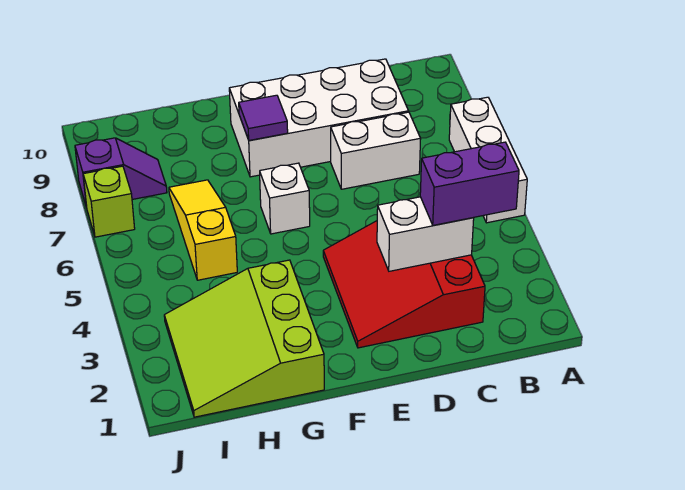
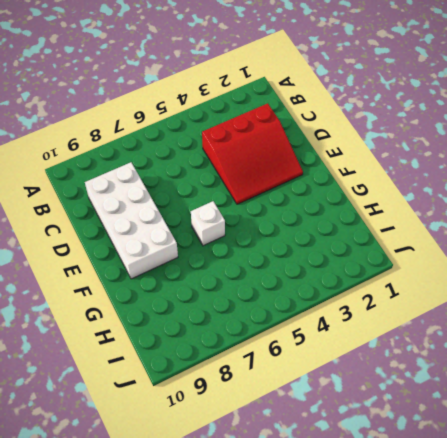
none -> white brick A5:A7 level 1
none -> white brick C7:D7 level 1
none -> lime slope G1:I3 level 1 top G

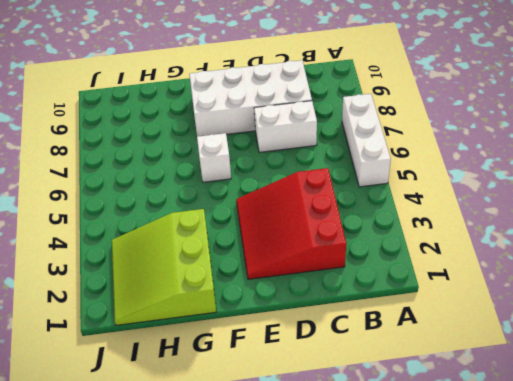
none -> yellow slope H5:H7 level 1 top 5
none -> purple slope I8:J8 level 1 top J
none -> lime brick J7 level 1

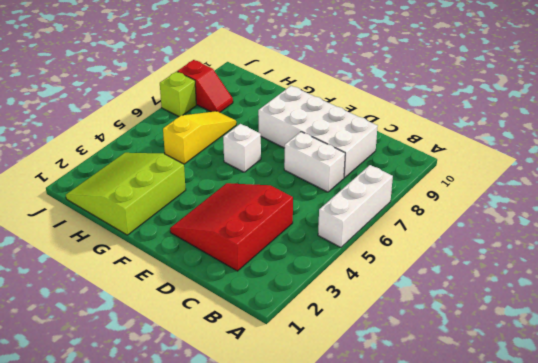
red slope I8:J8 level 1 top J -> purple slope I8:J8 level 1 top J
none -> white brick C3:D3 level 2
none -> purple tile F8 level 2
none -> purple brick B3:C3 level 3

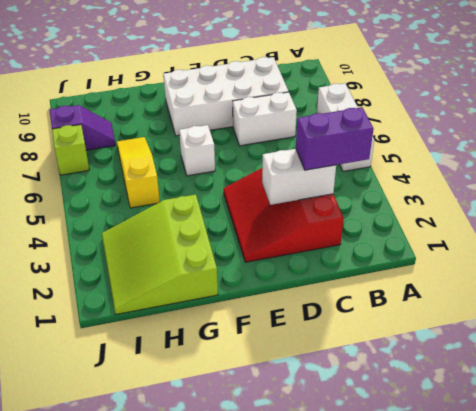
none -> purple tile F8 level 2

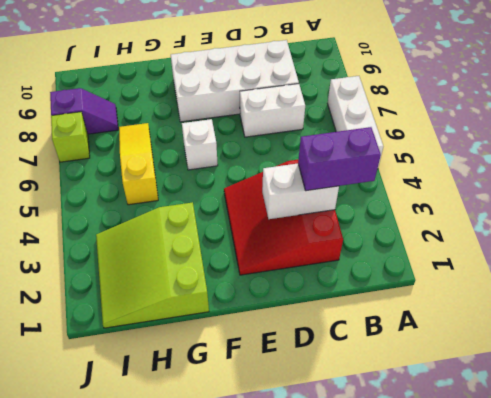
none -> purple tile F8 level 2

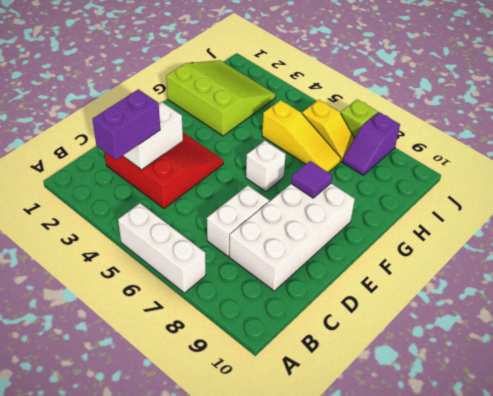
yellow slope I6:I7 level 1 top 6 -> none

